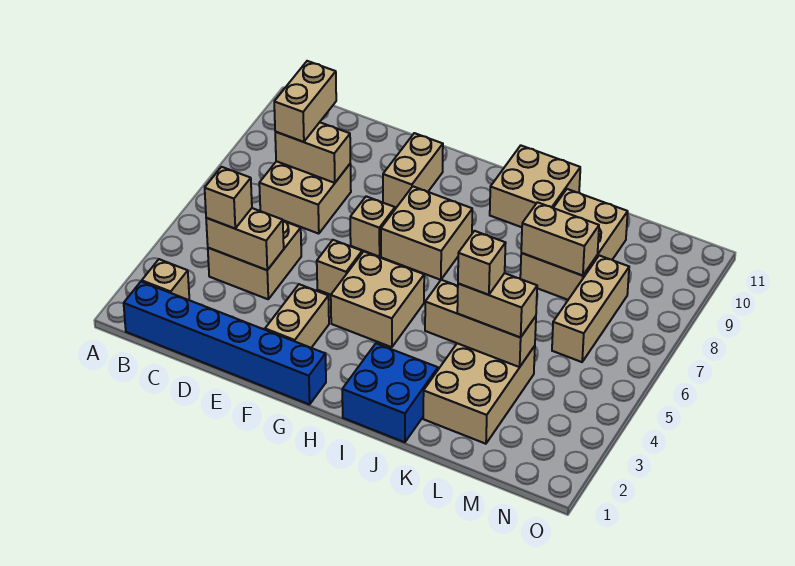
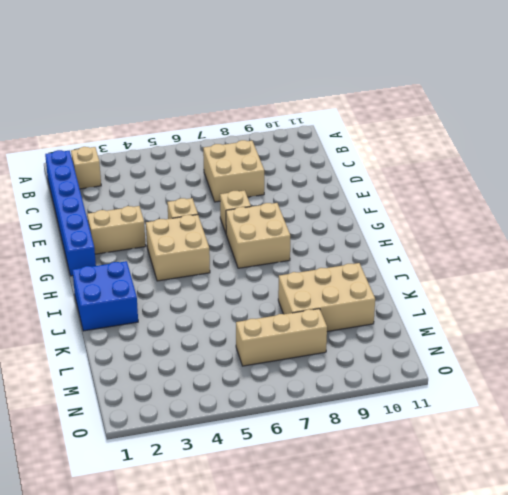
none -> tan brick C4:D5 level 1
none -> tan brick F9:F10 level 1
none -> tan brick I10:J11 level 1

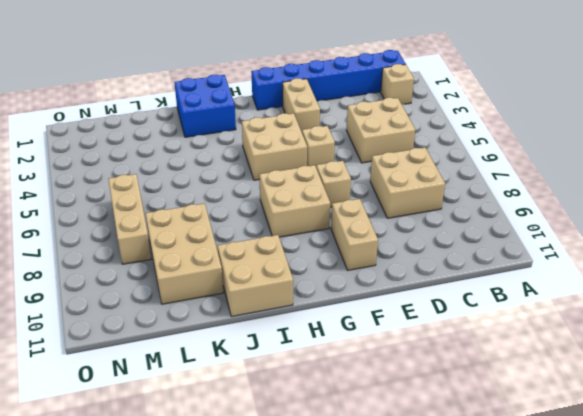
none -> tan brick K2:L4 level 1
none -> tan brick C4:D4 level 2
none -> tan brick C8:D8 level 2

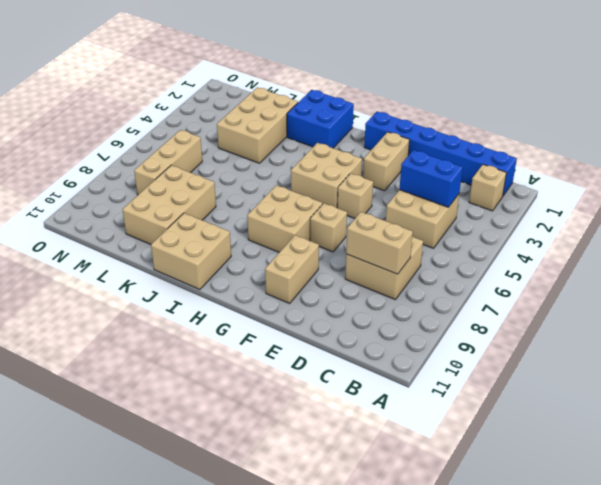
blue brick C4:D4 level 2 -> tan brick C4:D4 level 2
none -> tan brick J4:L4 level 2
none -> tan brick K8:L8 level 2
none -> tan brick C4 level 3

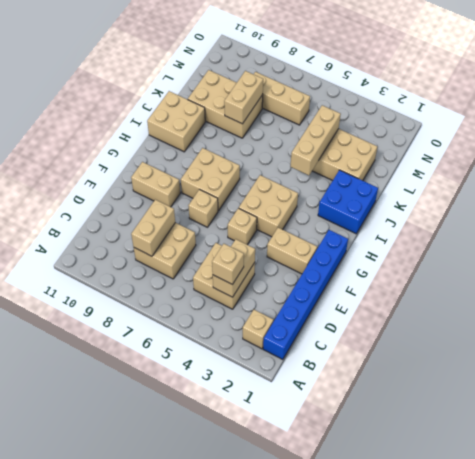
none -> tan brick C8:C9 level 3
none -> tan brick K4:L4 level 3
none -> tan brick K4 level 4

